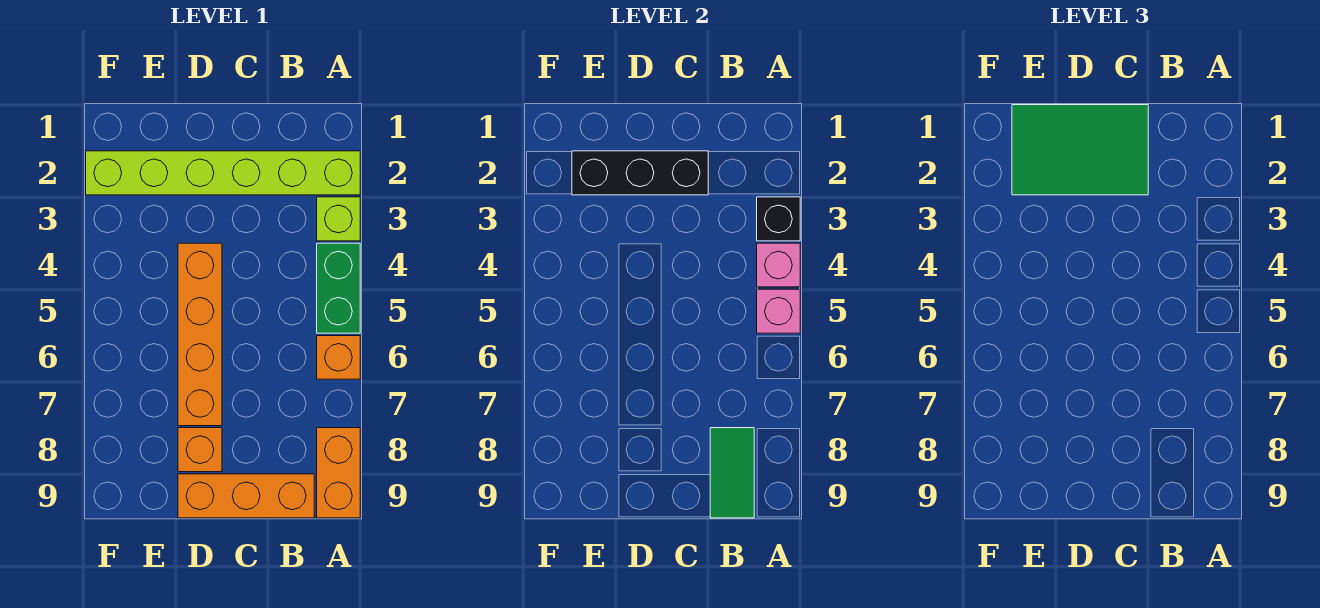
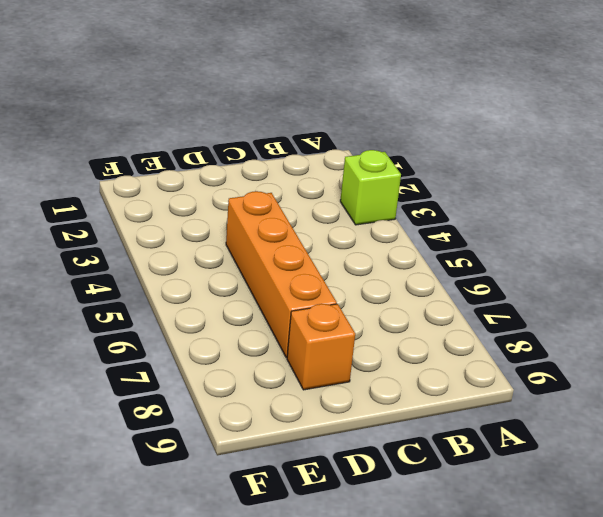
none -> lime brick A2:F2 level 1
none -> green brick A4:A5 level 1
none -> orange brick A6 level 1

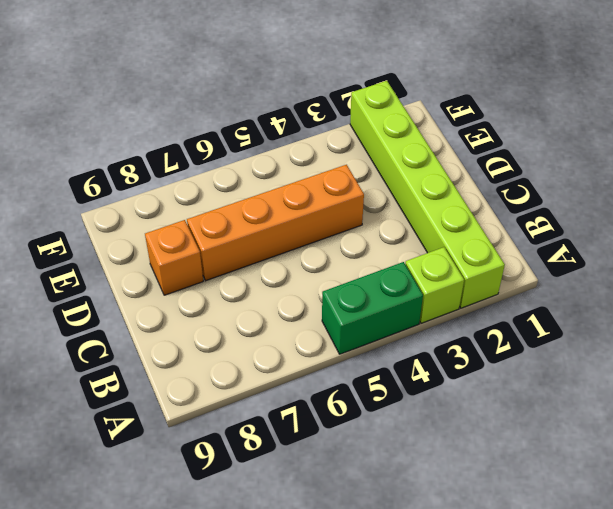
none -> orange brick A6 level 1
none -> orange brick A8:A9 level 1
none -> orange brick B9:D9 level 1

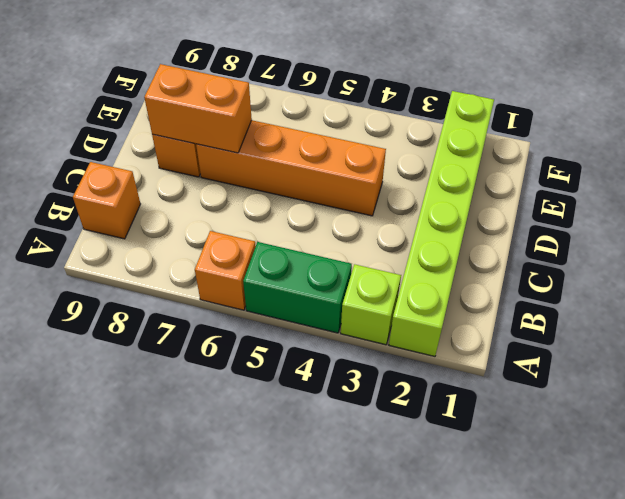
orange brick B9 level 1 -> orange brick B9:D9 level 1
orange brick D7:D8 level 2 -> orange brick A8:A9 level 1
none -> black brick A3 level 2
none -> pink brick A4 level 2
none -> pink brick A5 level 2

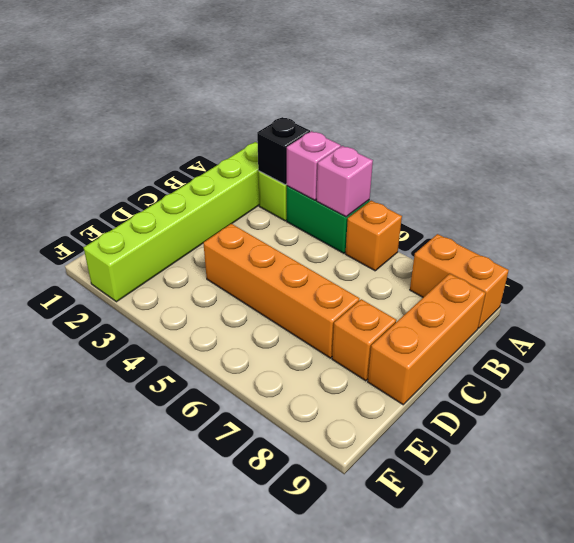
none -> green tile B8:B9 level 2
none -> black brick C2:E2 level 2
none -> green tile C1:E2 level 3

